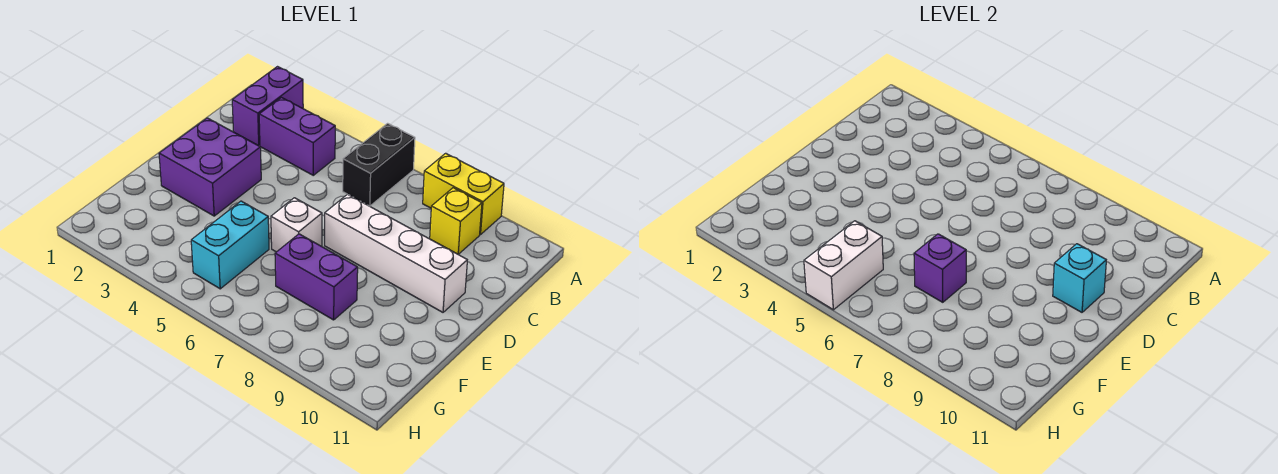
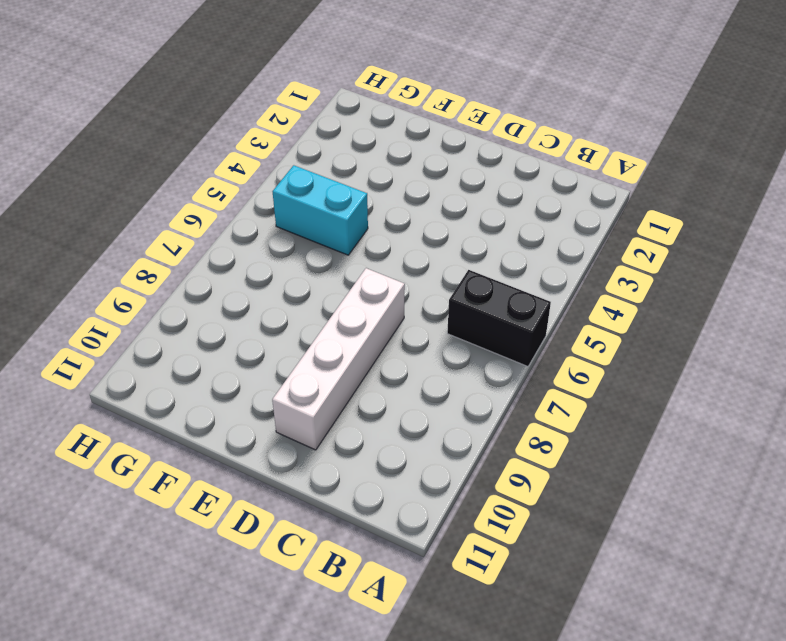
none -> purple brick A2:B2 level 1
none -> yellow brick A8:A9 level 1
none -> purple brick B3:B4 level 1

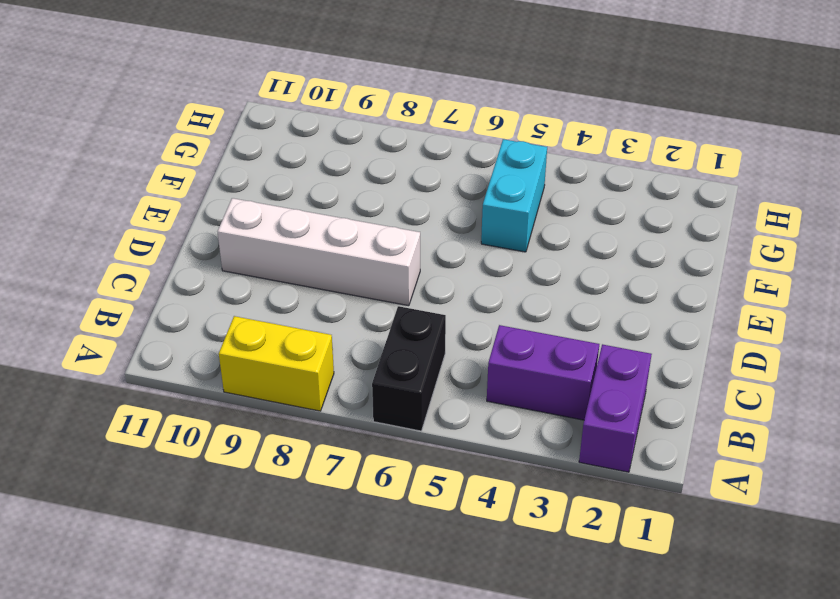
none -> yellow brick B9 level 1
none -> purple brick D2:E3 level 1
none -> white brick E6 level 1

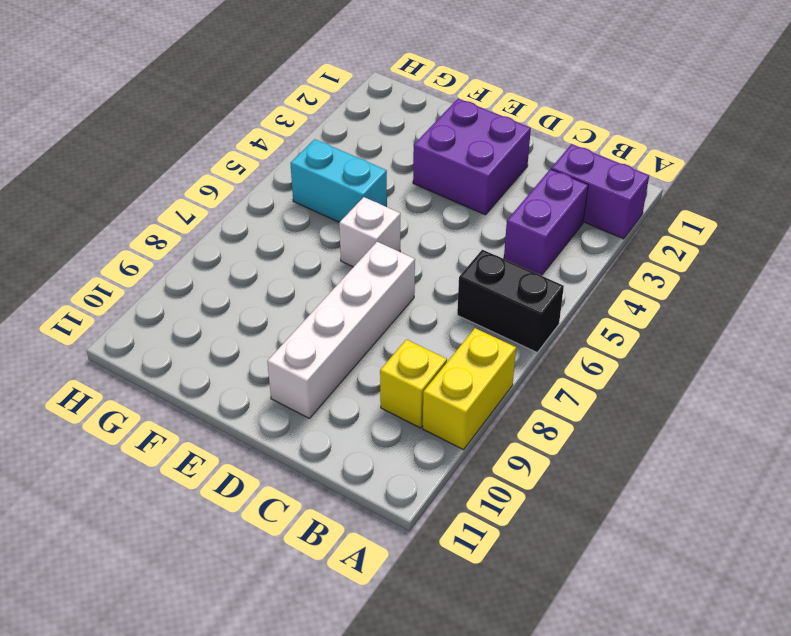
none -> purple brick F7:F8 level 1
none -> cyan brick D10 level 2
none -> purple brick F7 level 2

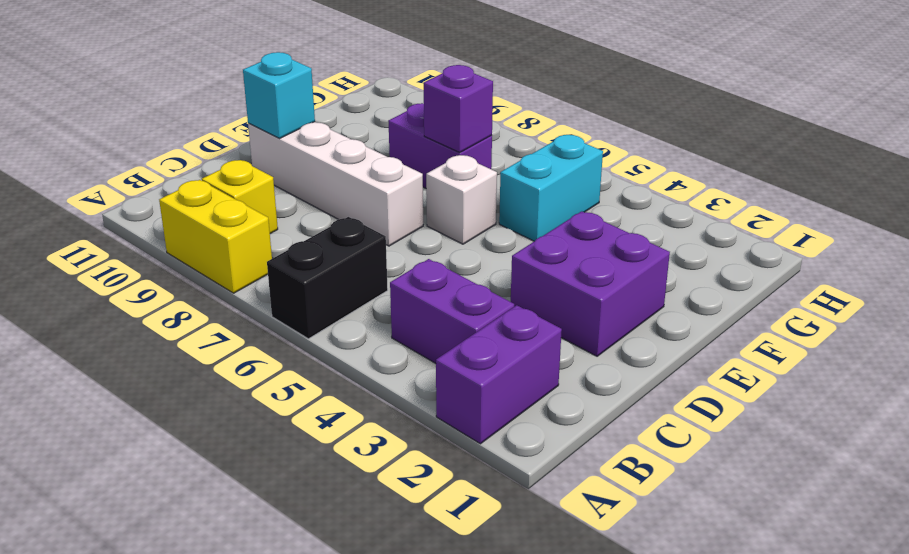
none -> white brick G5:H5 level 2

